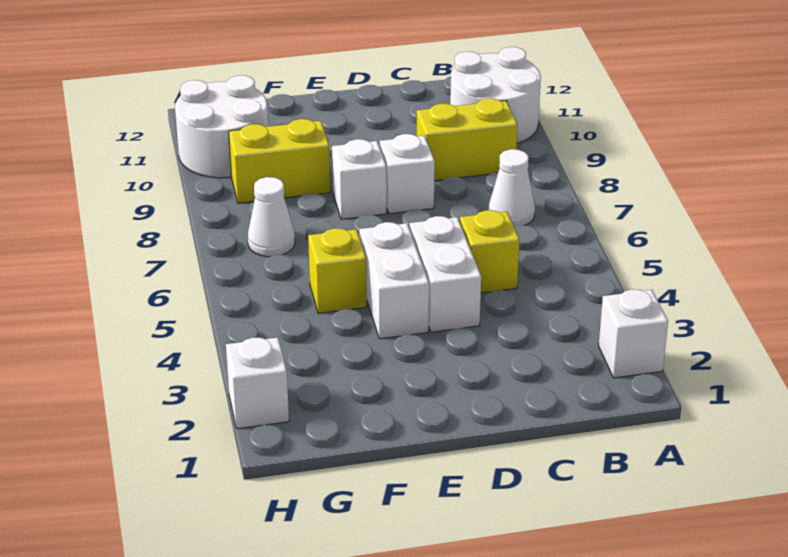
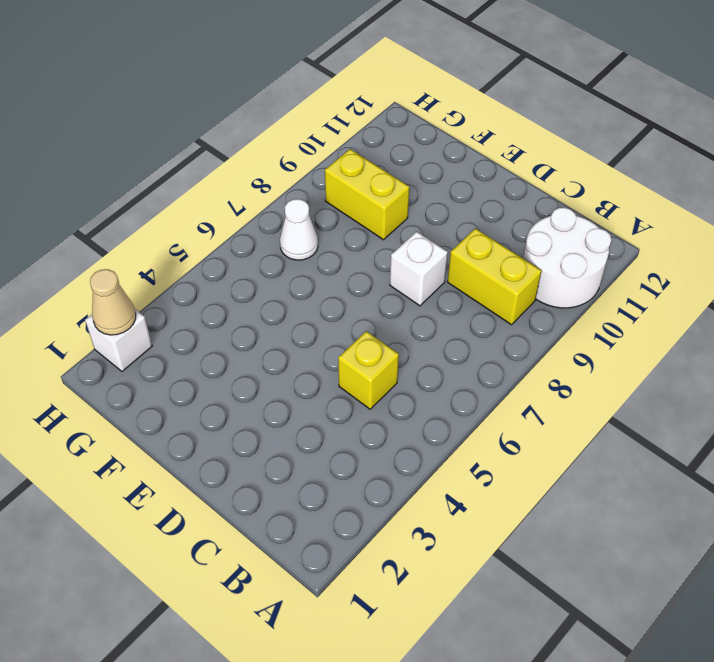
tan cone H2 level 2 -> none
none -> white brick A2 level 1
none -> white cone B7 level 1
none -> white brick D4:D5 level 1

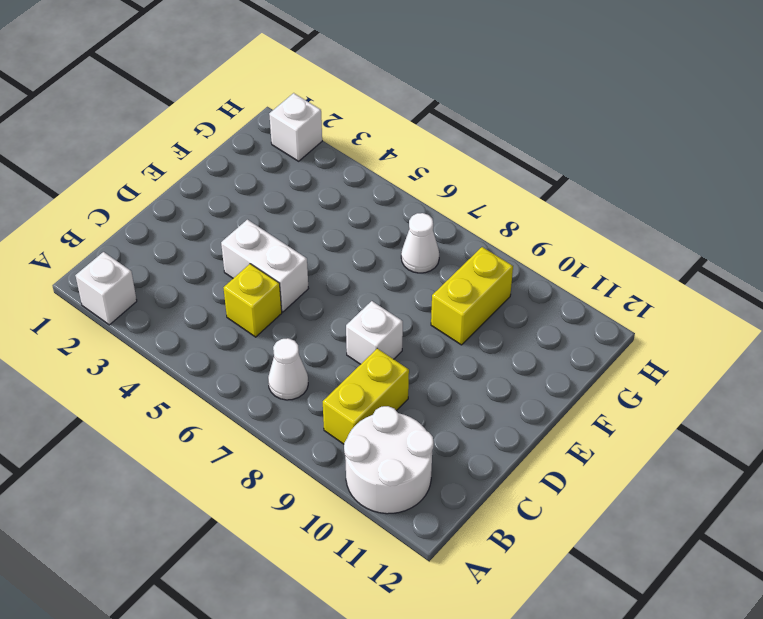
none -> white brick E4:E5 level 1
none -> white brick E8 level 1
none -> yellow brick F5 level 1

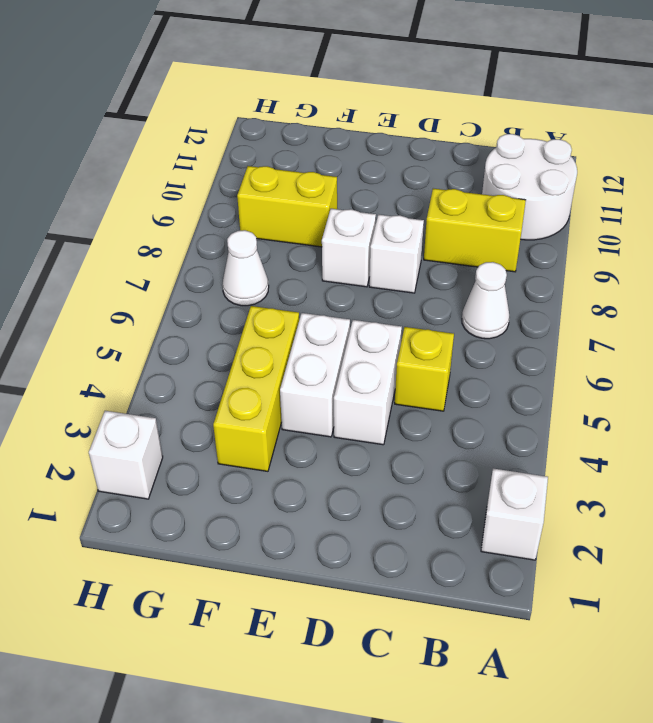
yellow brick F3:F5 level 1 -> yellow brick F5 level 1
none -> white round brick G10:H11 level 1

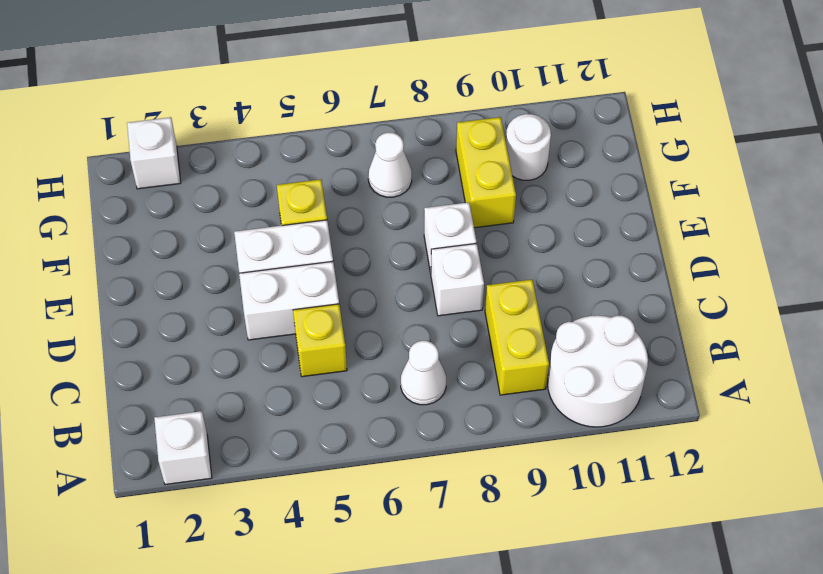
white round brick G10 level 1 -> white round brick G10:H11 level 1

